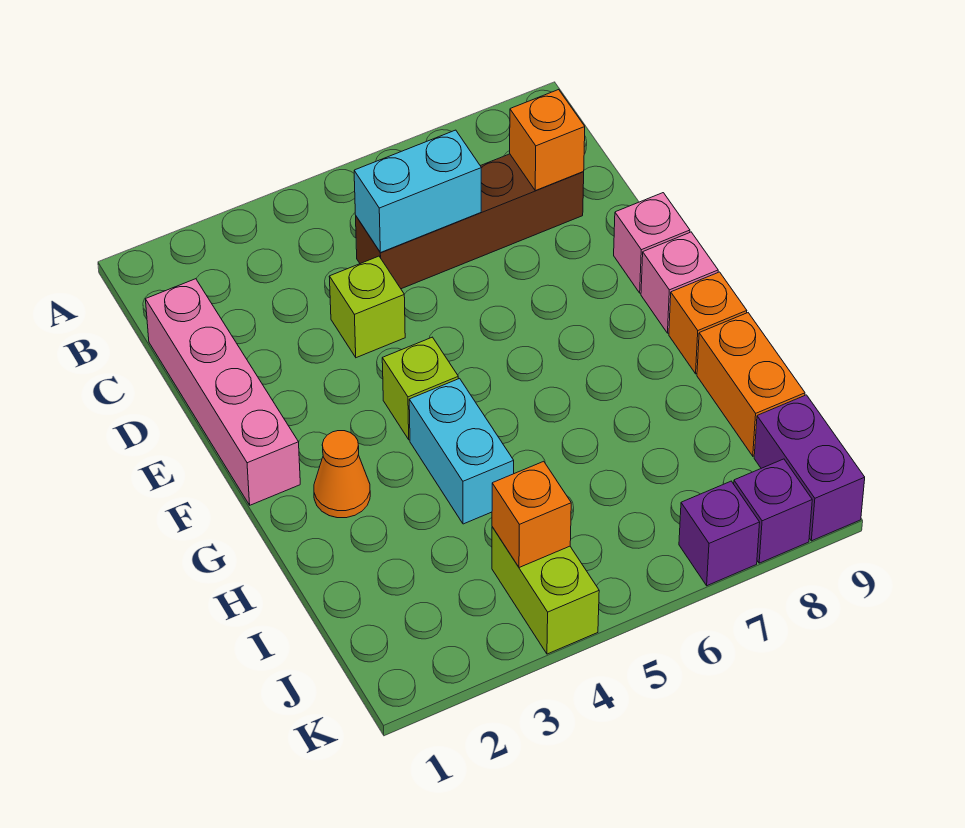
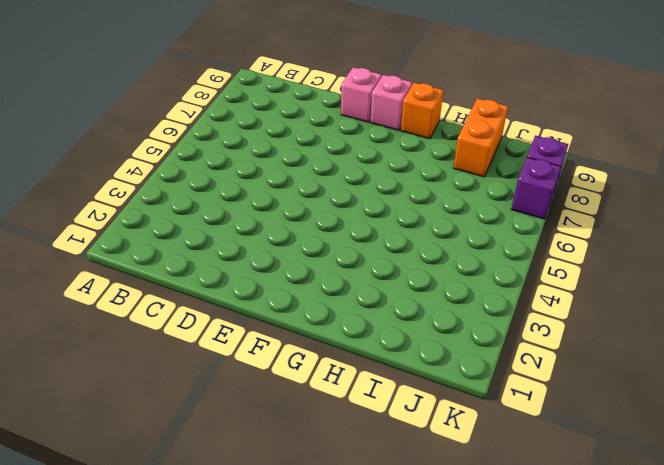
orange brick I8:I9 level 1 -> orange brick H9:I9 level 1
none -> pink brick C1:F1 level 1
none -> brown brick C5:C8 level 1
none -> lime brick D4 level 1

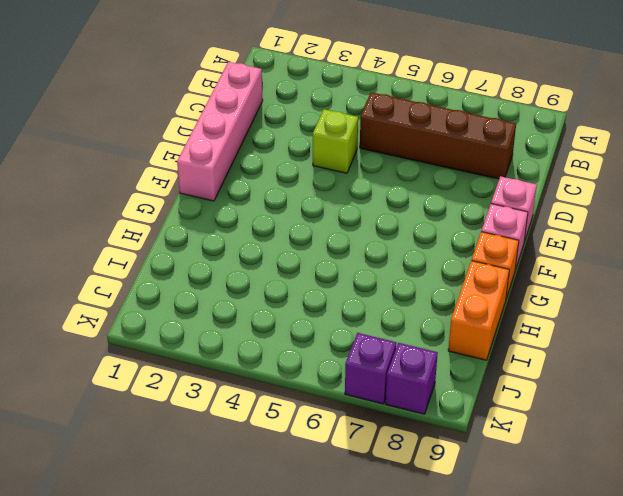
none -> lime brick F4 level 1
none -> orange cone G2 level 1
none -> cyan brick G4:H4 level 1

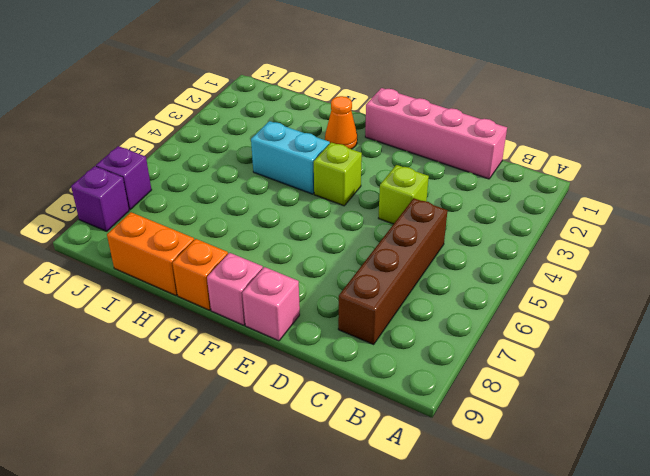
none -> lime brick J4:K4 level 1
none -> purple brick J9:K9 level 1
none -> cyan brick C5:C6 level 2

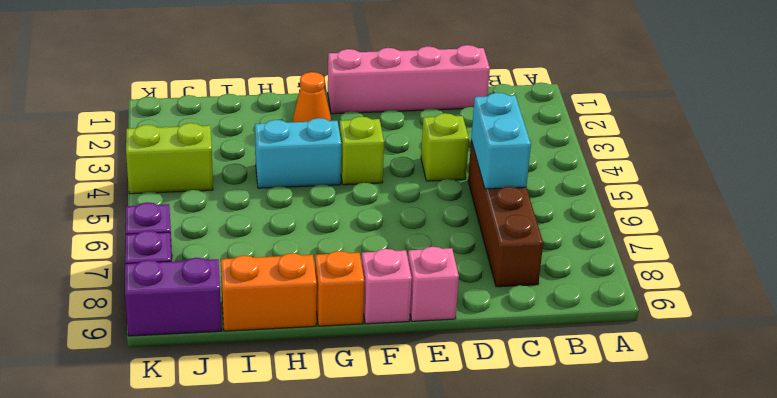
none -> orange brick C8 level 2
none -> orange brick J4 level 2

